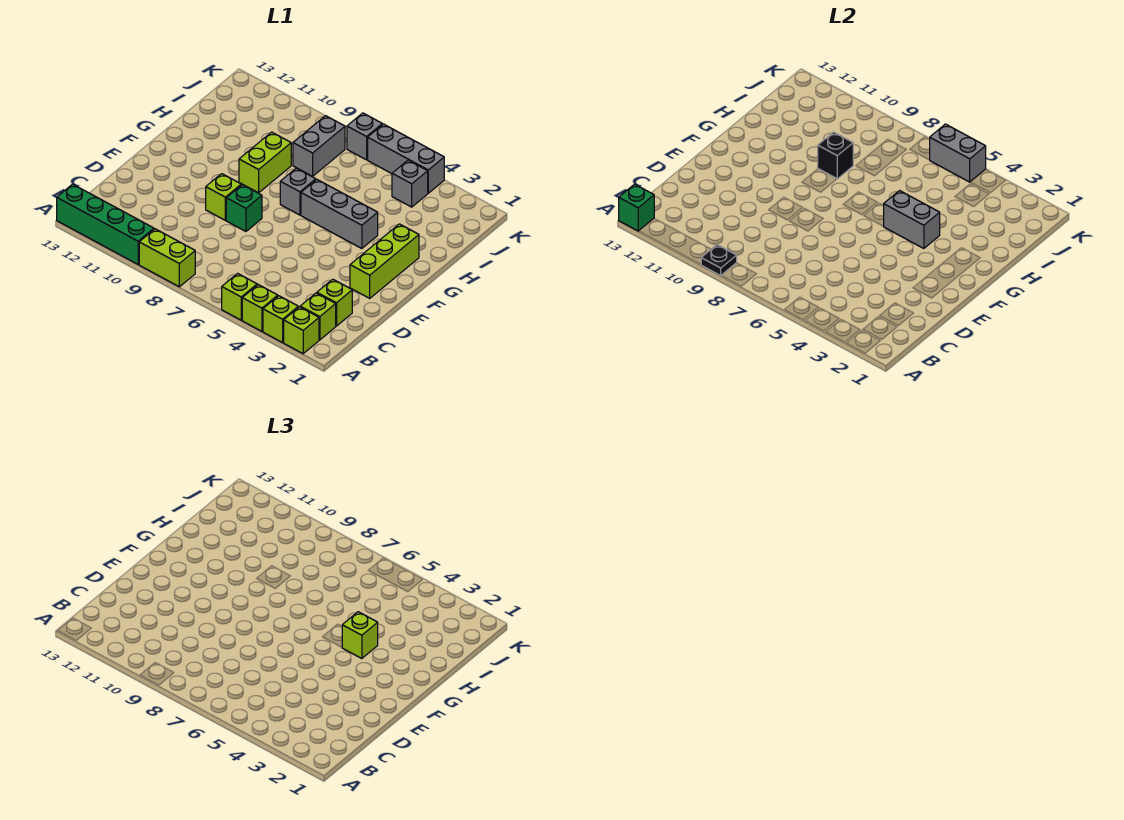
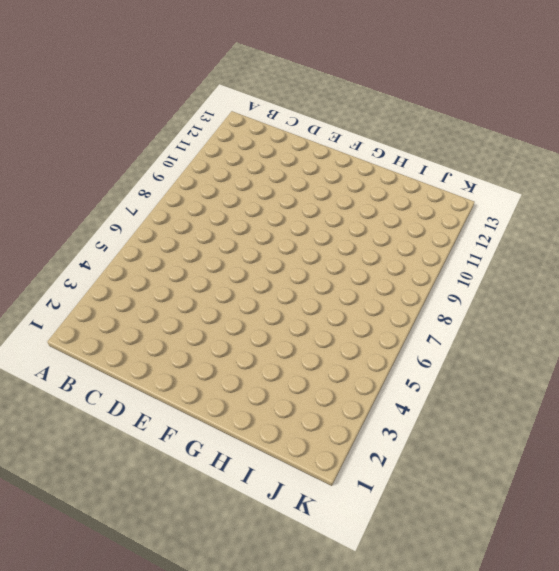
none -> lime brick A2 level 1
none -> lime brick A3 level 1
none -> lime brick A4 level 1

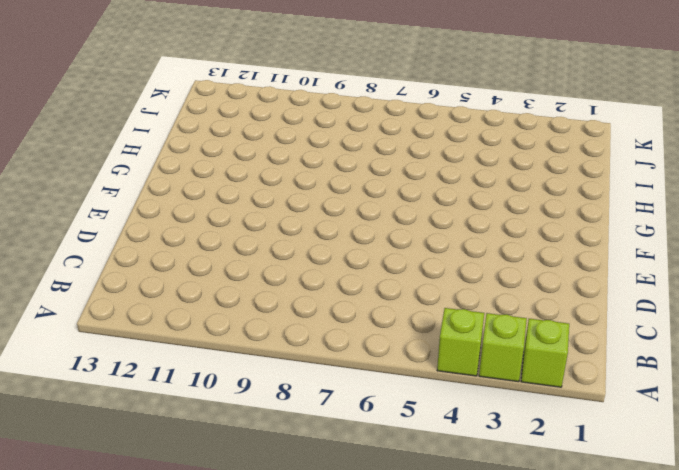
none -> lime brick A5 level 1
none -> lime brick A8:A9 level 1
none -> green brick A10:A13 level 1

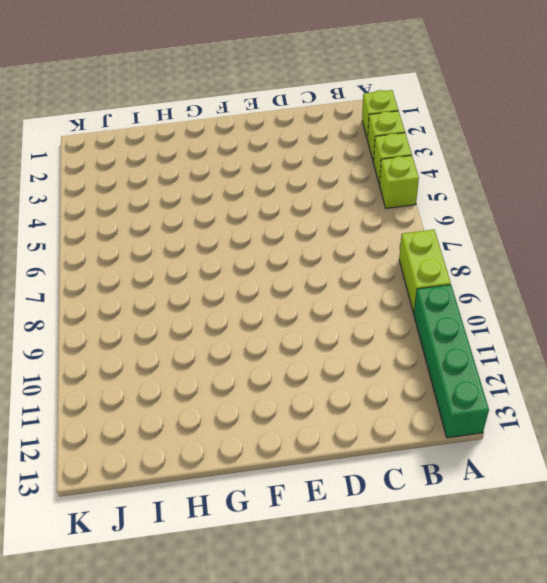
none -> lime brick B2 level 1
none -> lime brick C2 level 1
none -> lime brick E2:G2 level 1

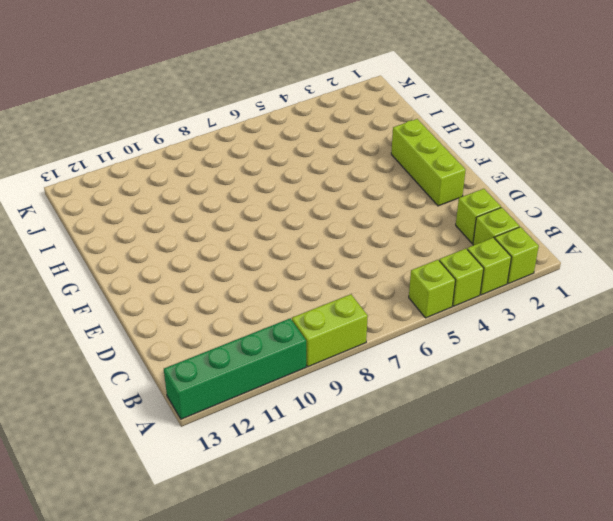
none -> green brick E8 level 1
none -> lime brick E9 level 1
none -> grey brick G4:G6 level 1

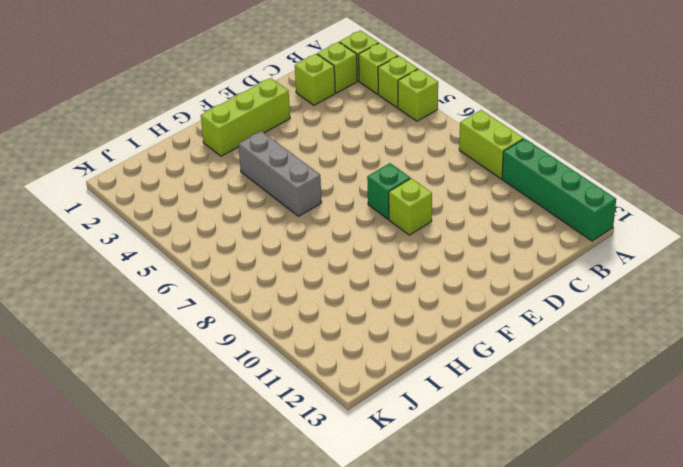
none -> grey brick G7 level 1
none -> lime brick G9:H9 level 1
none -> grey brick I8:J8 level 1

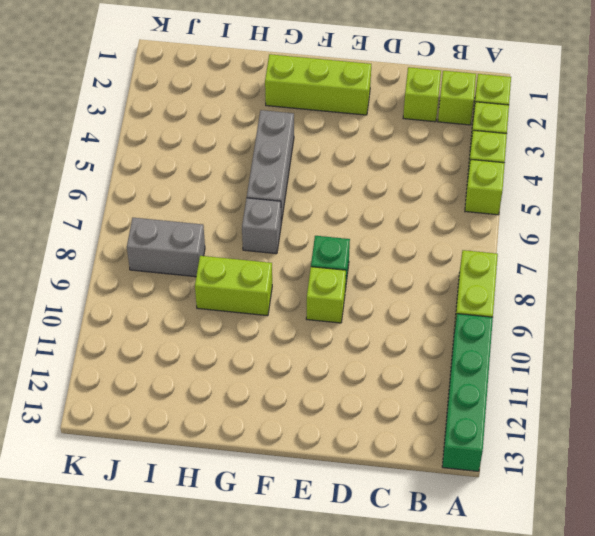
none -> grey brick J4 level 1
none -> grey brick K4:K6 level 1
none -> grey brick K7 level 1

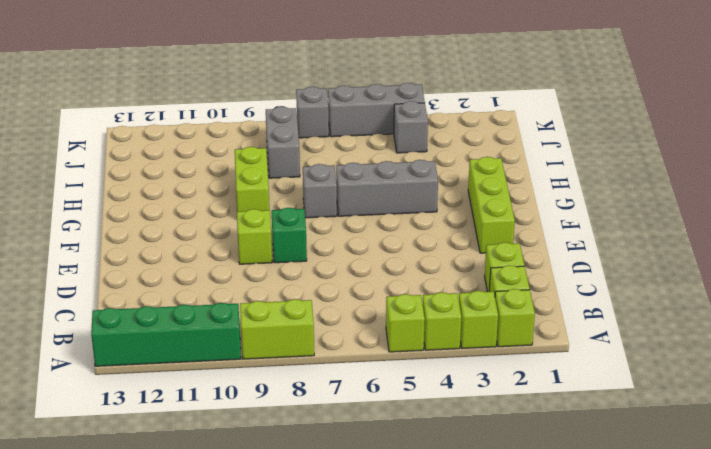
none -> black plate A9 level 2
none -> green brick A13 level 2
none -> grey brick G4:G5 level 2

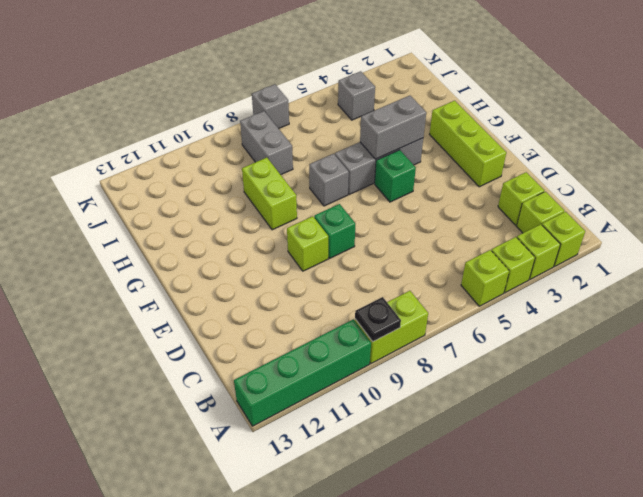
green brick F5 level 1 -> green brick A13 level 2
none -> grey brick K4:K6 level 1
none -> black brick H9 level 2
none -> grey brick K5:K6 level 2

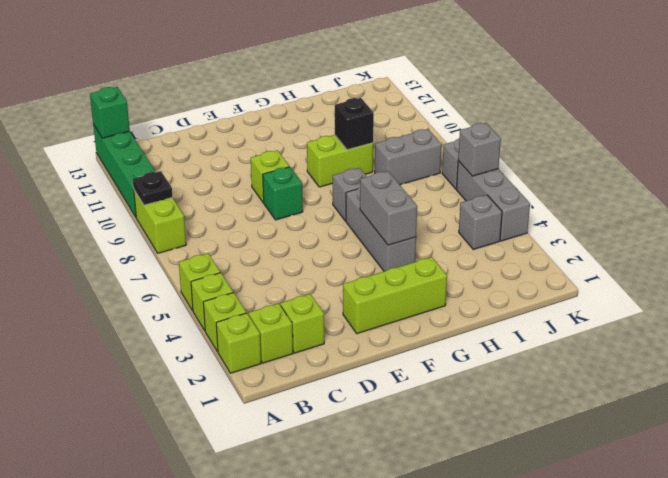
grey brick K6 level 2 -> grey brick K5:K6 level 2
none -> lime brick G4 level 3

